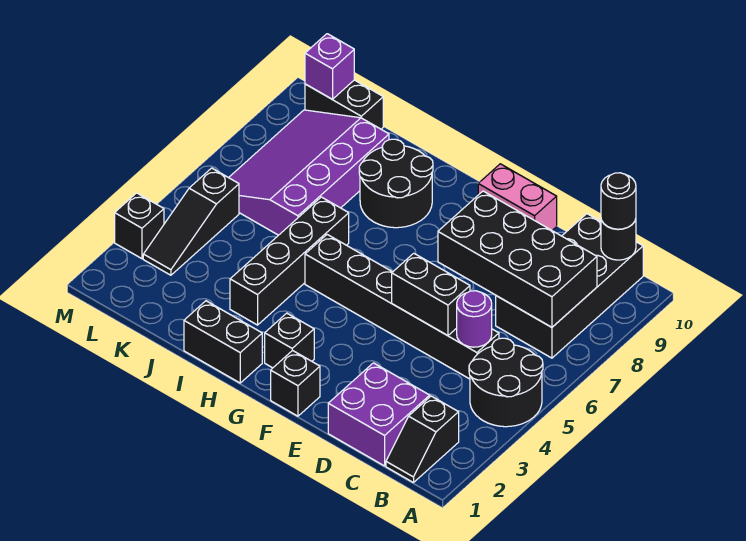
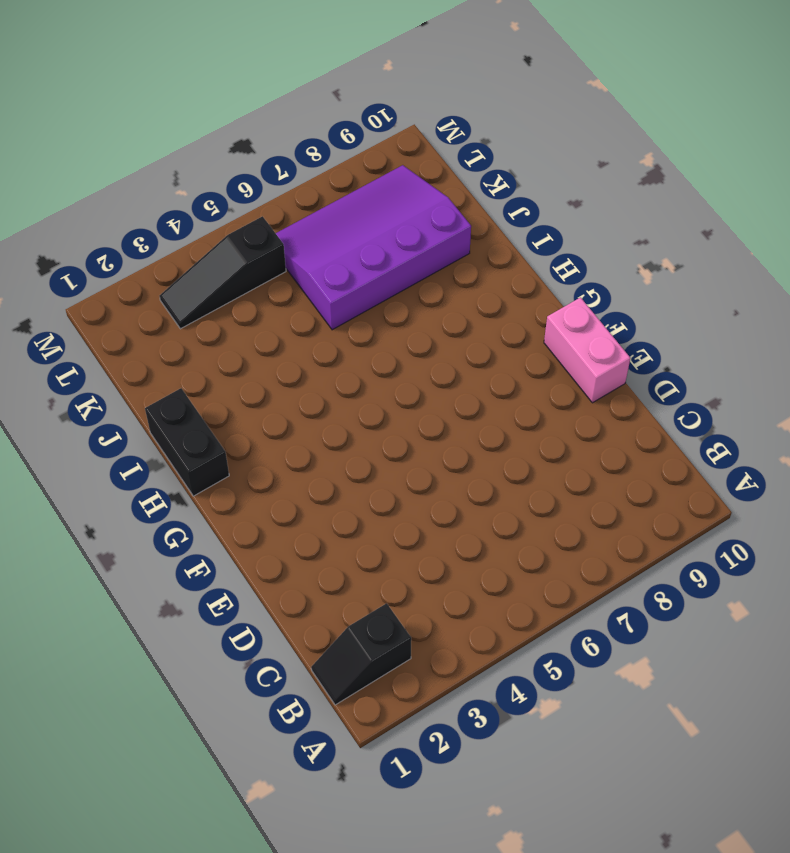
none -> black round brick A4:B5 level 1
none -> black brick B7:C10 level 1
none -> purple brick C1:D2 level 1

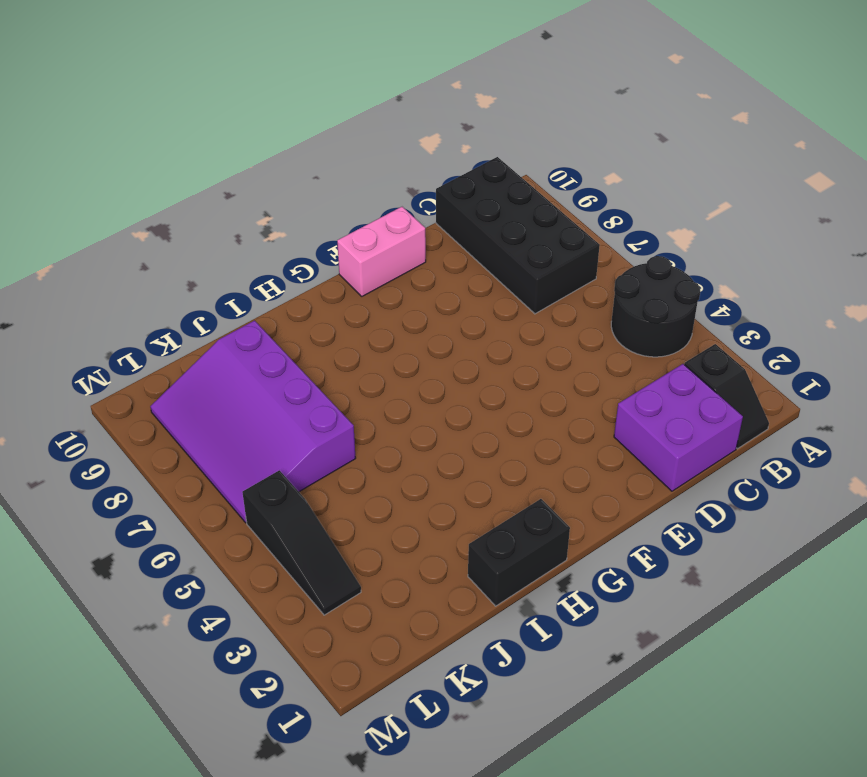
none -> black brick C5:H5 level 1
none -> black brick F1 level 1
none -> black brick G2 level 1

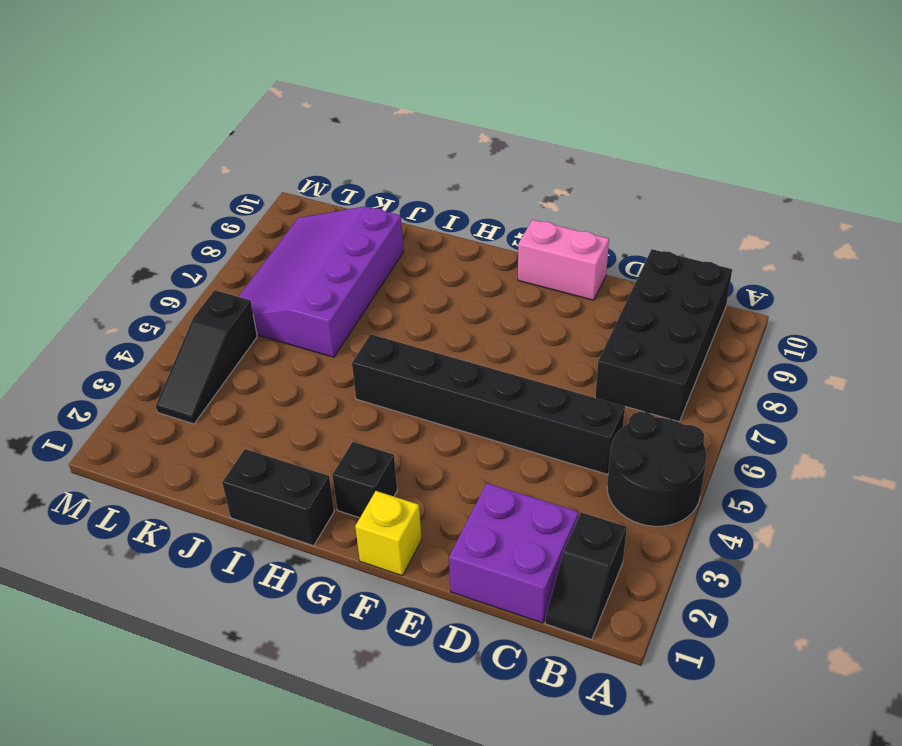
yellow brick F1 level 1 -> black brick F1 level 1
none -> black round brick H8:I9 level 1
none -> black brick I3:I6 level 1
none -> black brick K10:L10 level 1

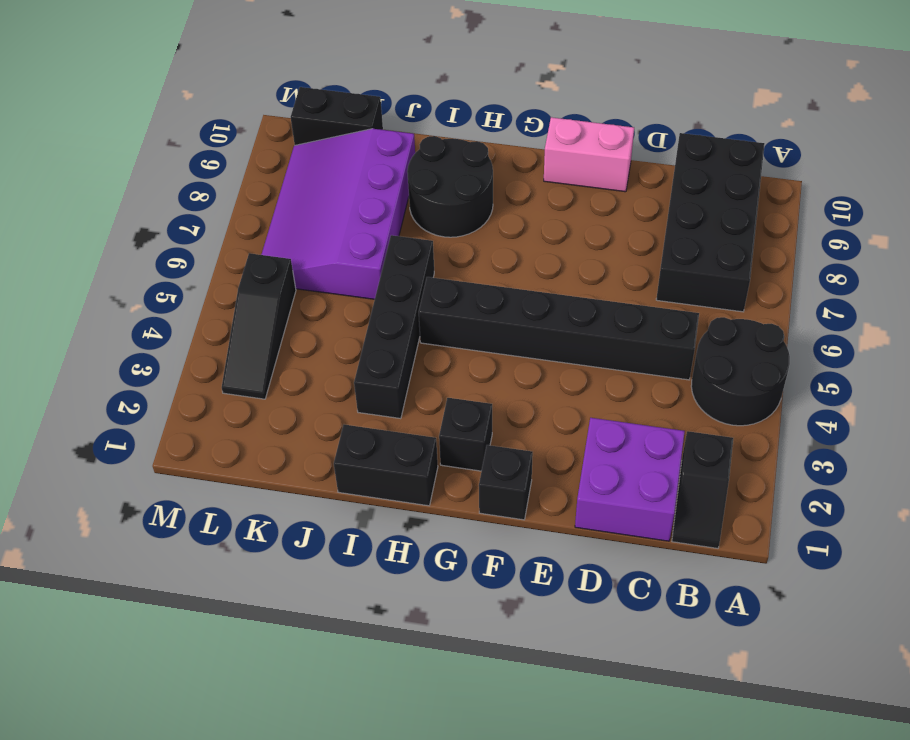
none -> black brick M3 level 1
none -> black brick B7:E8 level 2
none -> black round brick B10 level 2

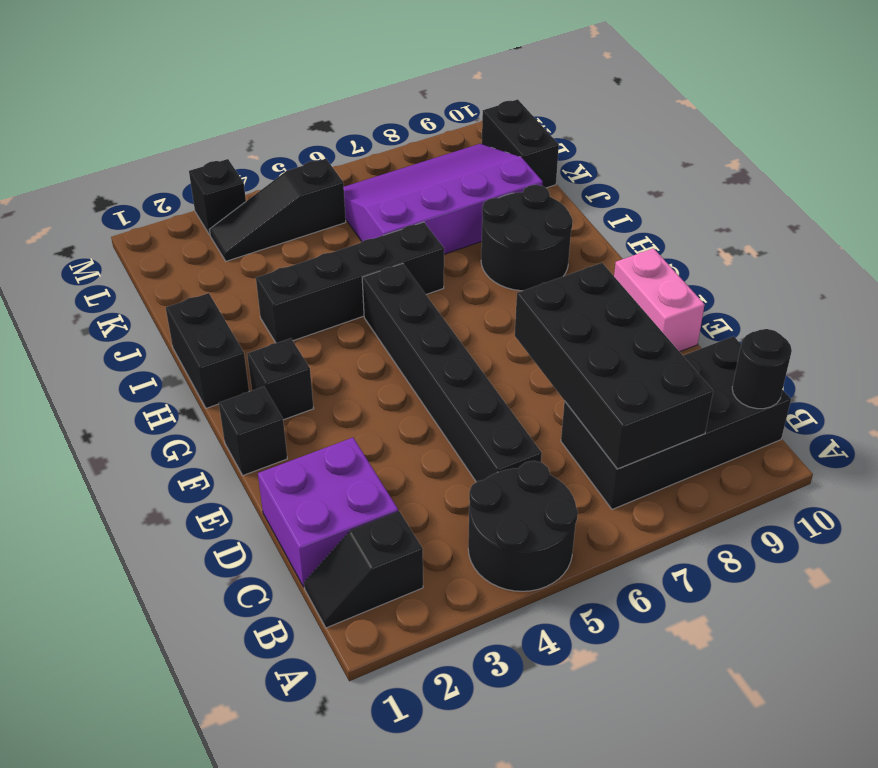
none -> purple round brick C5 level 2
none -> black brick D5:E5 level 2
none -> purple brick L10 level 2

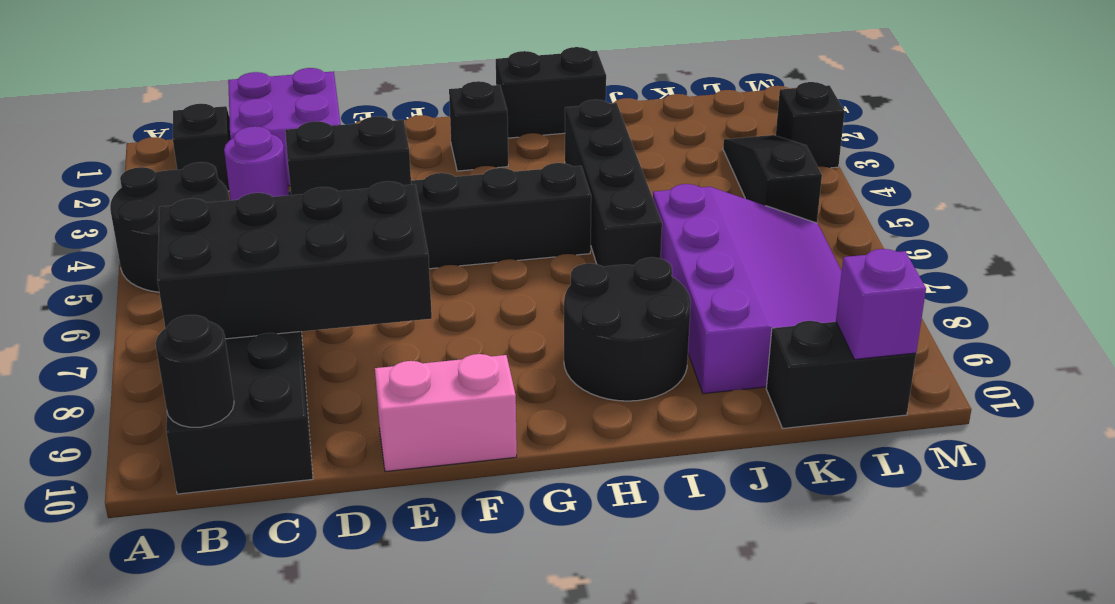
none -> black brick F1 level 1
none -> black round brick B10 level 3

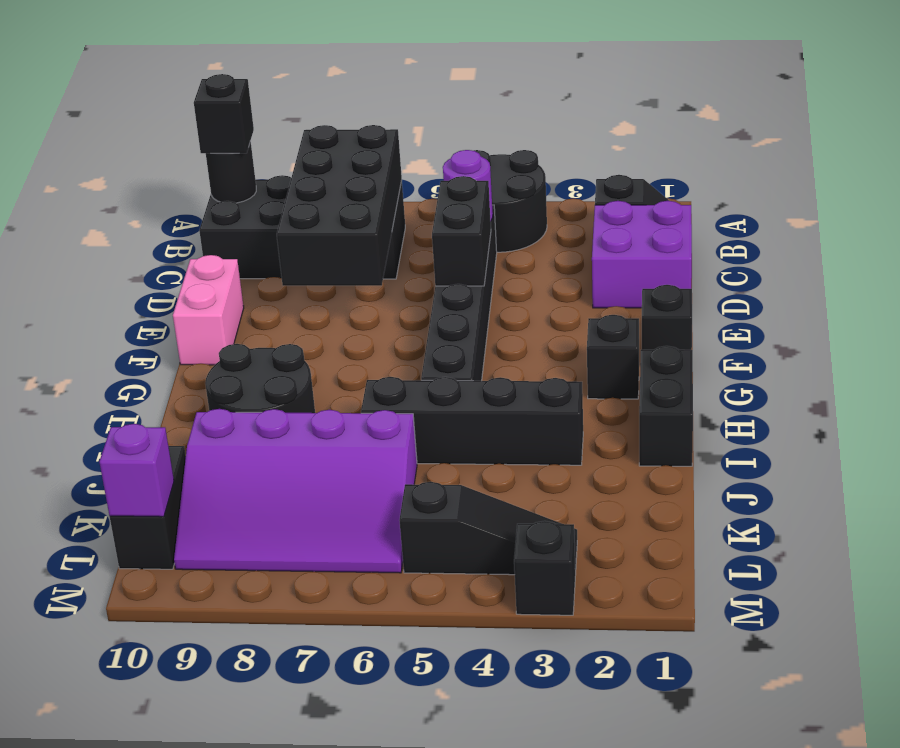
black brick B10 level 3 -> black round brick B10 level 3

